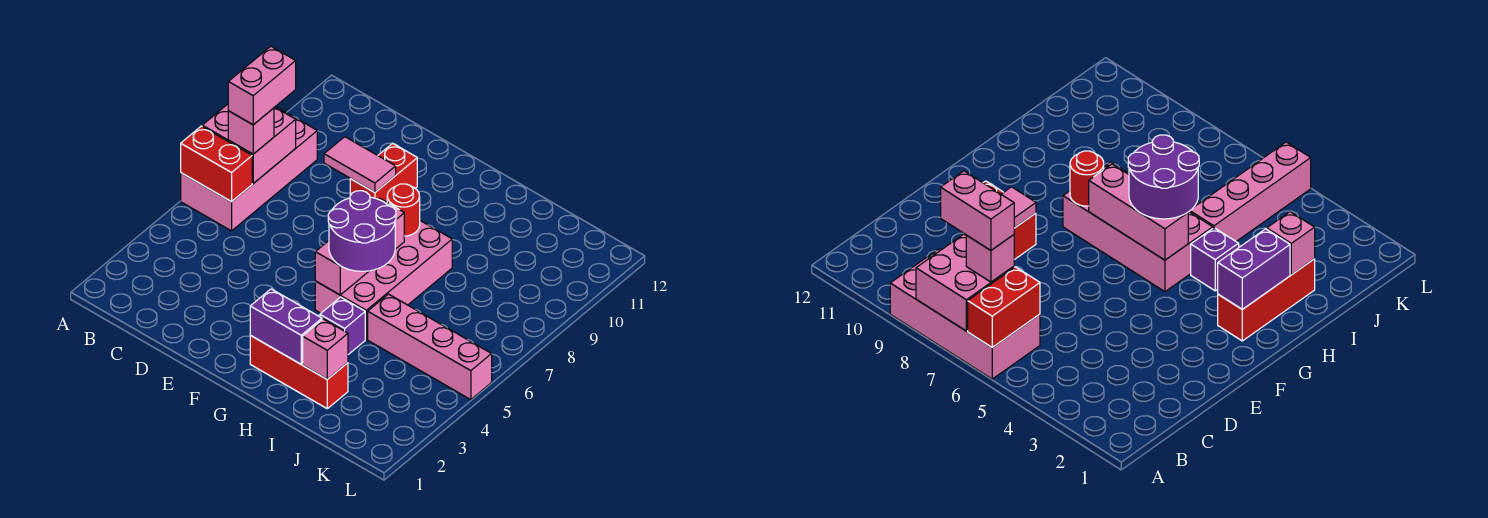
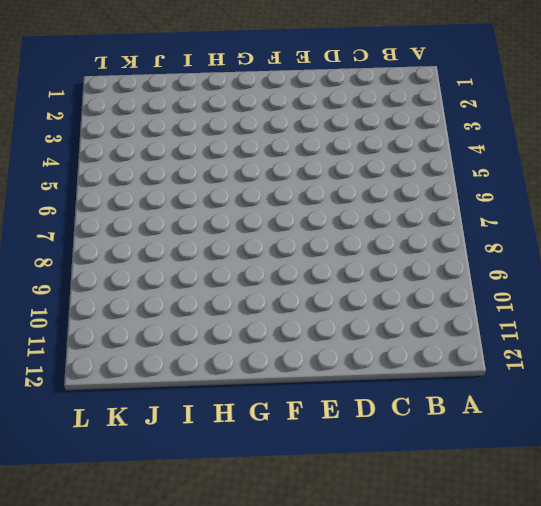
none -> pink brick A6:B9 level 1
none -> red brick E9:E10 level 1
none -> red brick G2:I2 level 1

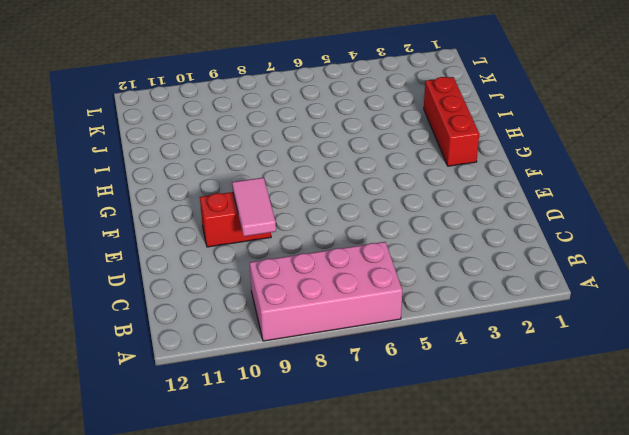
none -> pink brick G5:H8 level 1
none -> purple brick H4 level 1
none -> pink brick I5:L5 level 1

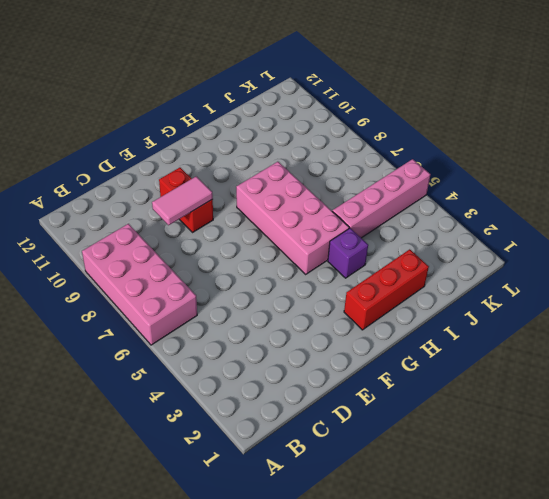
none -> red brick A6:B6 level 2
none -> pink brick A7:B8 level 2
none -> purple brick G2:H2 level 2

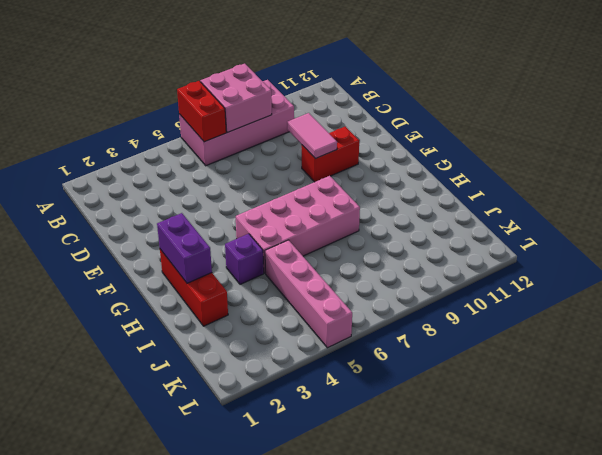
none -> pink brick G5:G7 level 2
none -> red round brick G8 level 2
none -> pink brick I2 level 2

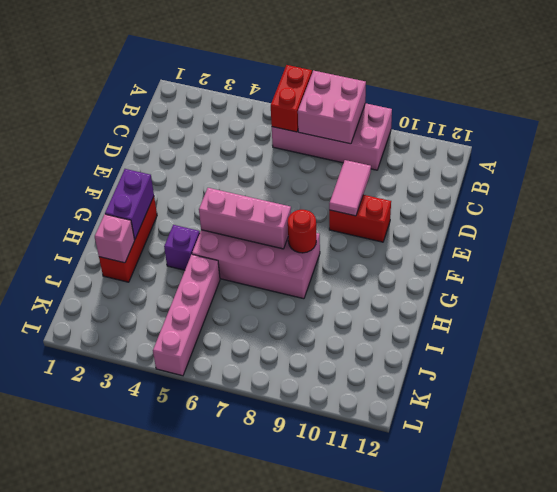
none -> pink brick B7 level 3
none -> purple round brick G5:H6 level 3
none -> pink brick B7:B8 level 4

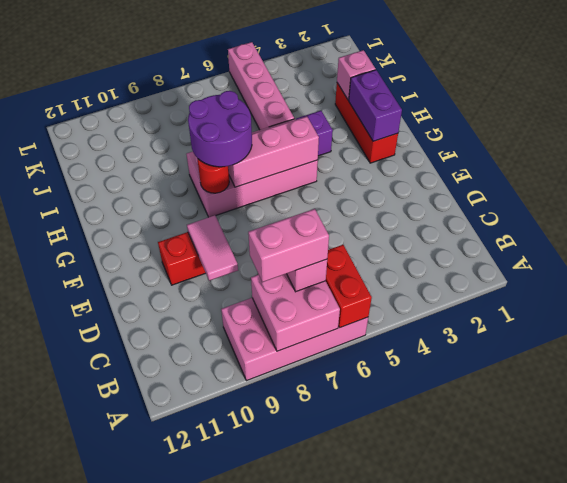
purple round brick G7:H8 level 3 -> purple round brick G5:H6 level 3

